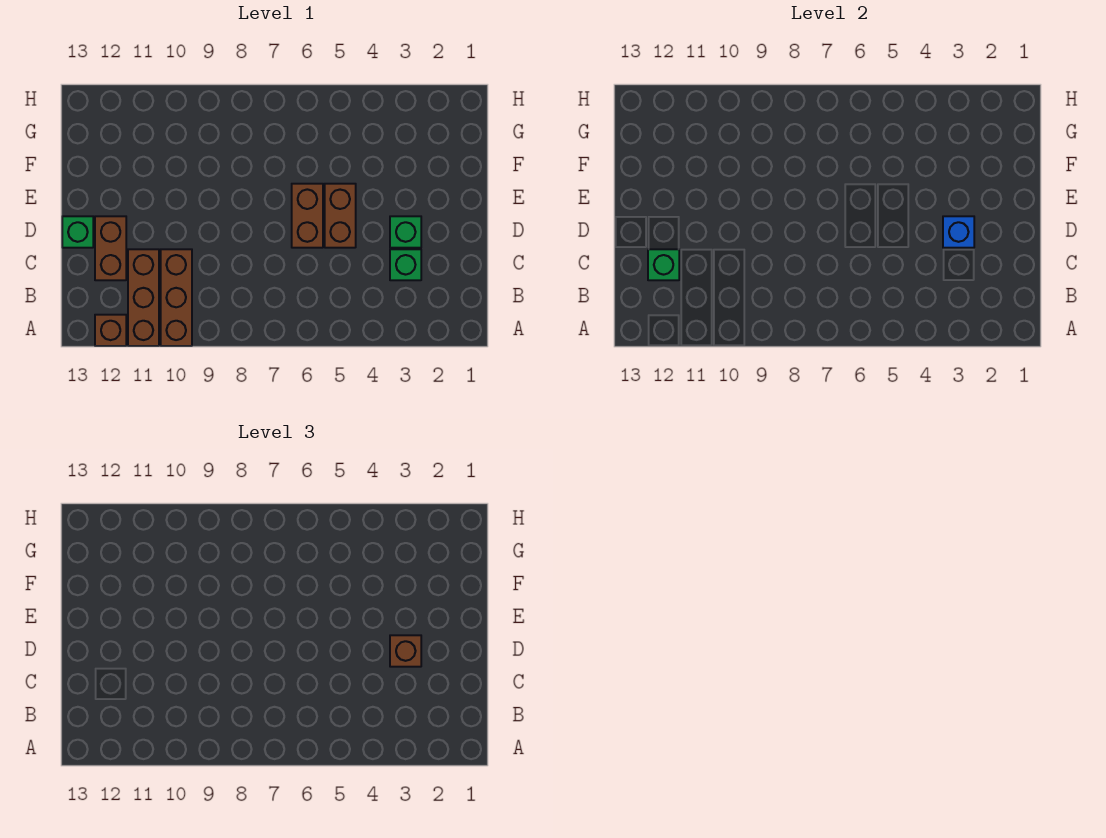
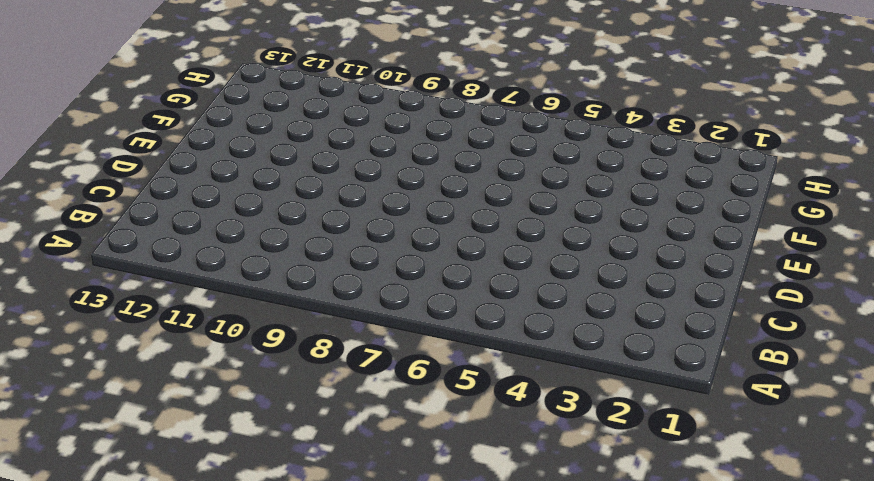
none -> brown brick A10:C10 level 1
none -> brown brick A11:C11 level 1
none -> brown brick A12 level 1

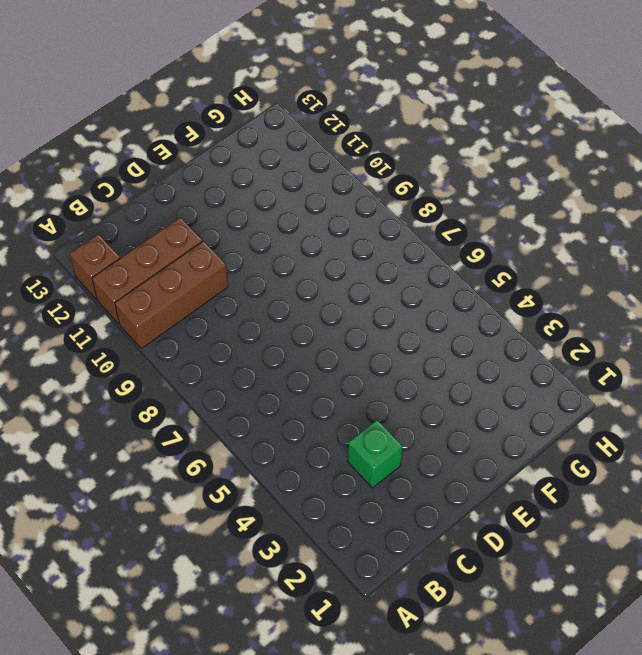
none -> brown brick C12:D12 level 1
none -> green brick D3 level 1
none -> brown brick D5:E5 level 1

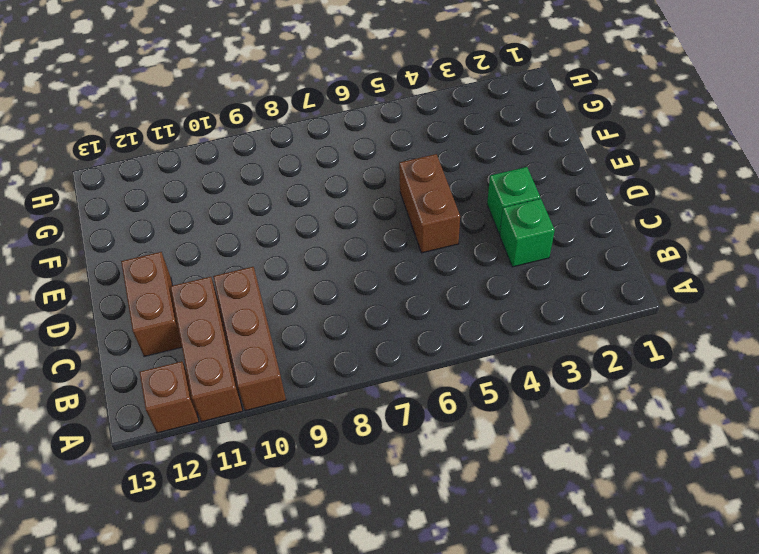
none -> brown brick D6:E6 level 1
none -> green brick D13 level 1
none -> green brick C12 level 2

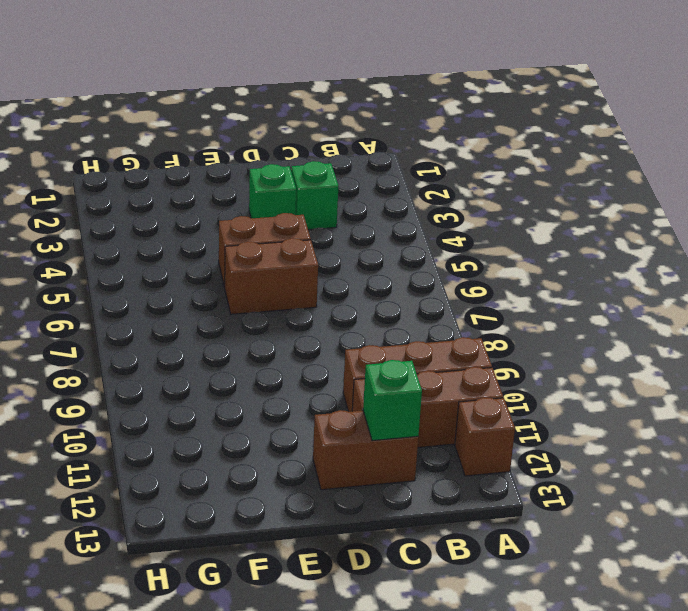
none -> green brick D13 level 1
none -> blue brick D3 level 2
none -> brown brick D3 level 3

